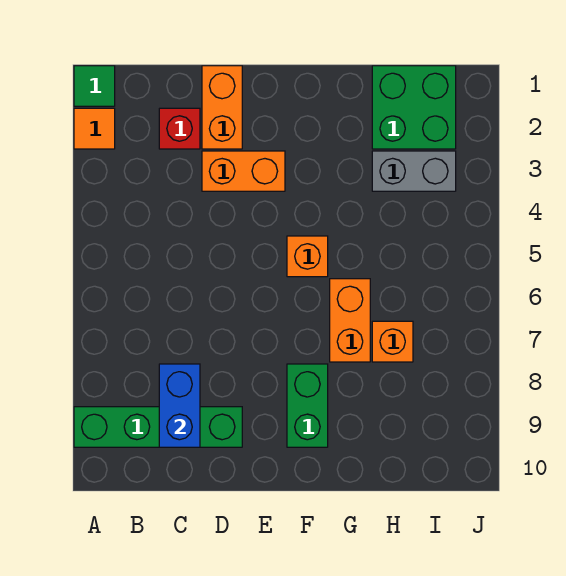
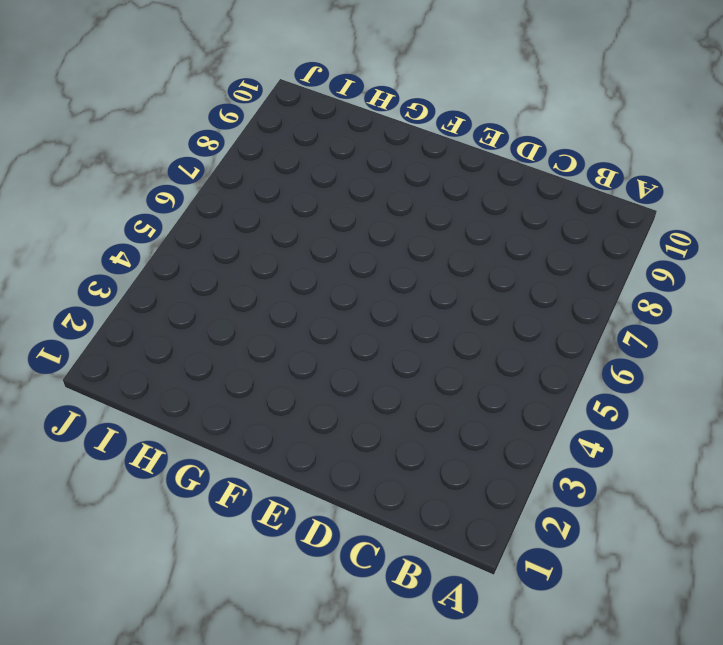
none -> green tile A1 level 1
none -> orange tile A2 level 1
none -> green brick A9:D9 level 1

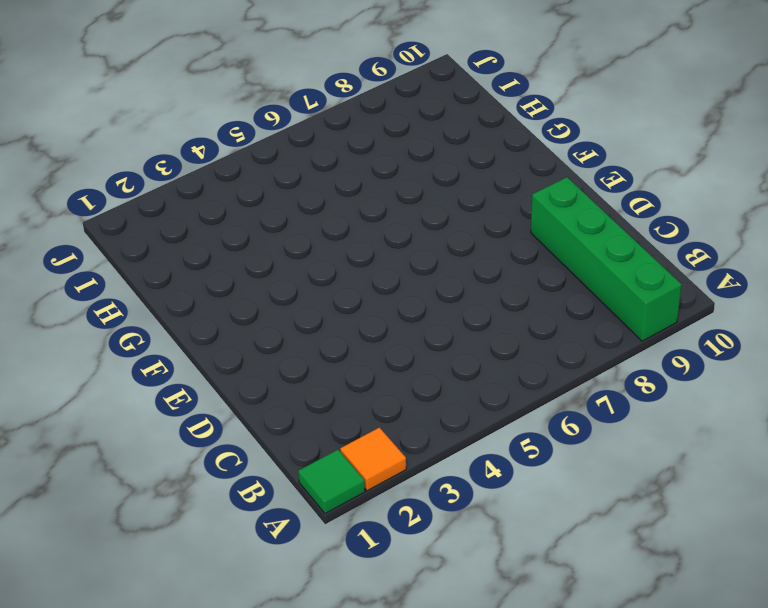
none -> red brick C2 level 1
none -> orange brick D1:D2 level 1
none -> orange brick D3:E3 level 1

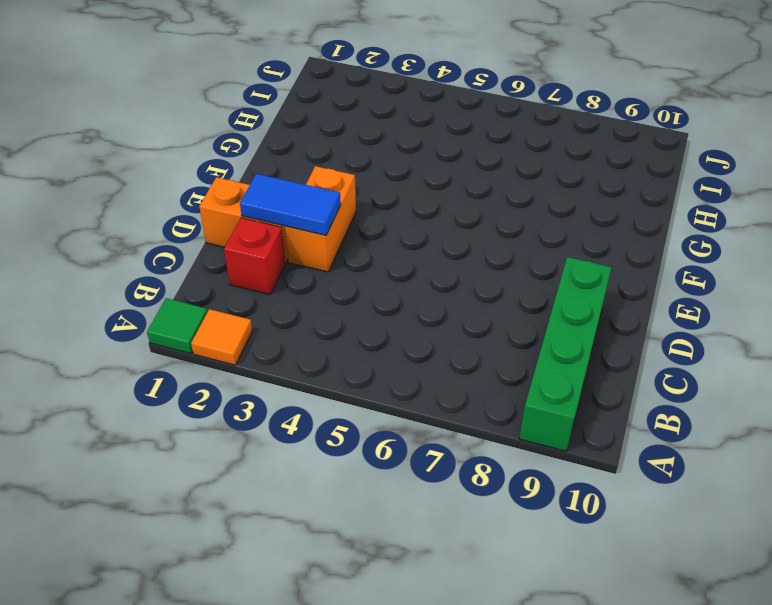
blue tile D2:D3 level 2 -> none
none -> orange brick F5 level 1
none -> green brick F8:F9 level 1
none -> orange brick G6:G7 level 1

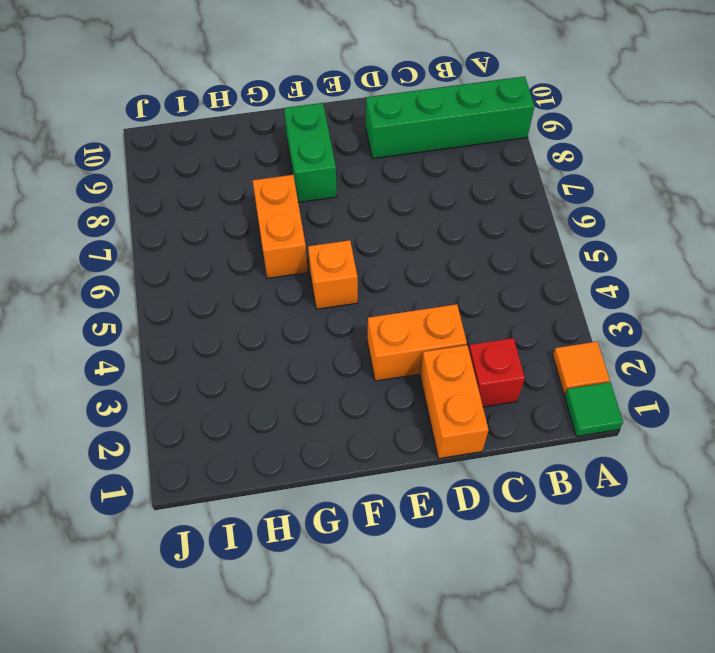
none -> green brick H1:I2 level 1
none -> grey brick H3:I3 level 1
none -> orange brick H7 level 1

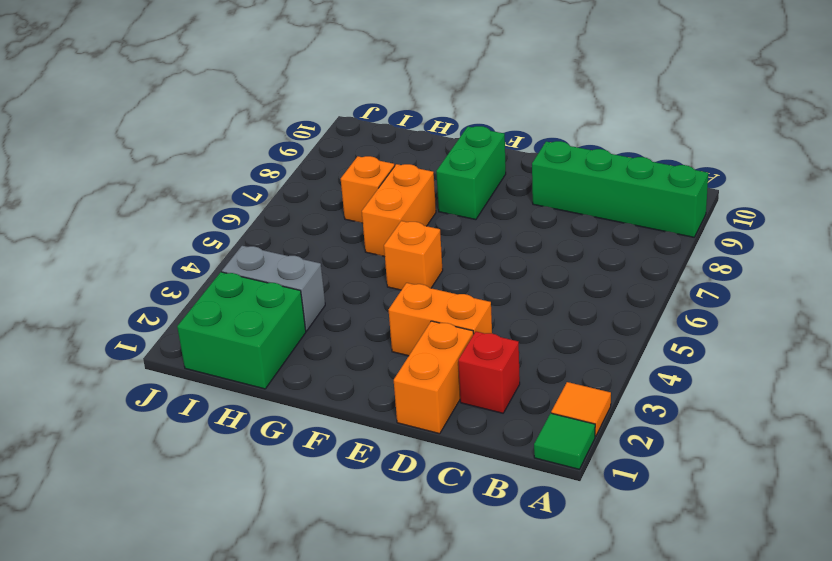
none -> blue brick C8:C9 level 2

